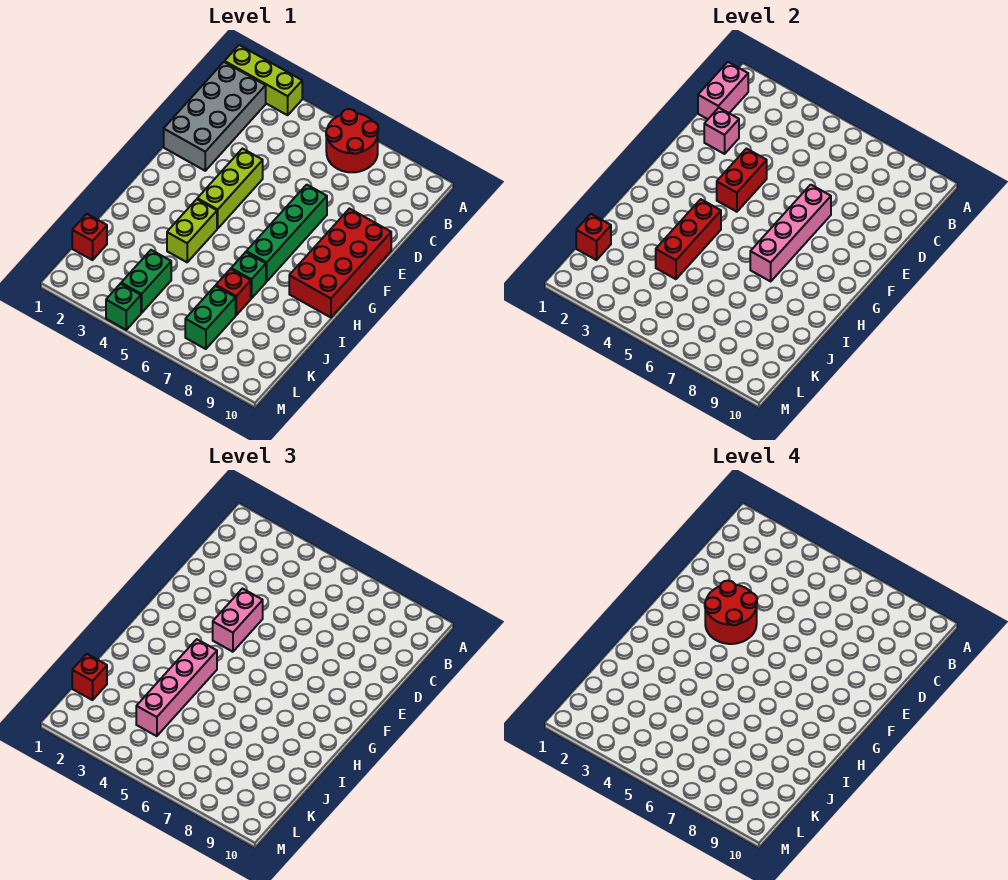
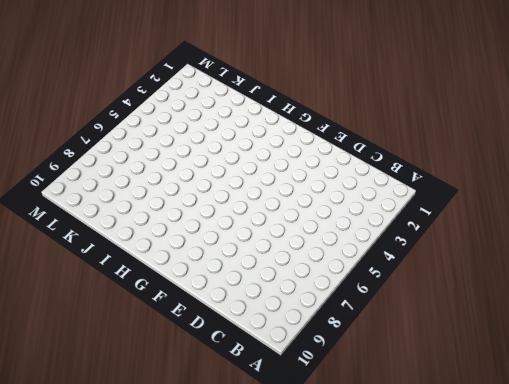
none -> lime brick A1:A3 level 1
none -> red round brick A6:B7 level 1
none -> grey brick B1:E2 level 1

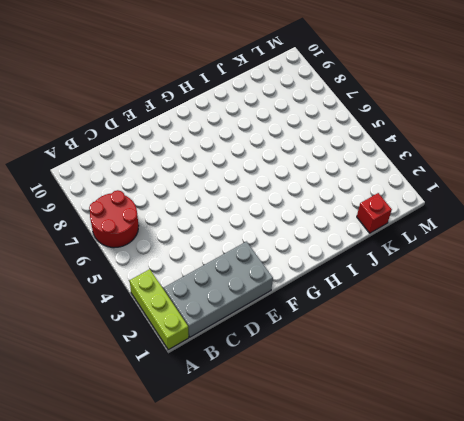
none -> lime brick E4:G4 level 1
none -> green brick E7:H7 level 1
none -> red brick E9:H10 level 1

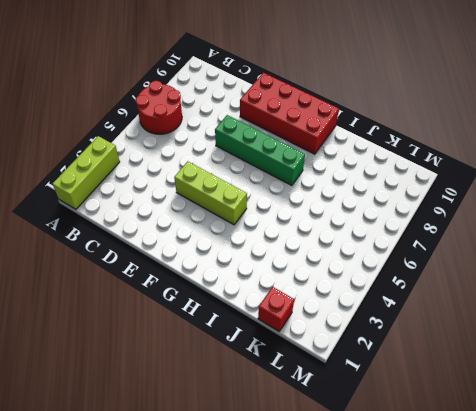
none -> grey brick B1:E2 level 1
none -> lime brick H4:I4 level 1
none -> green brick I7 level 1

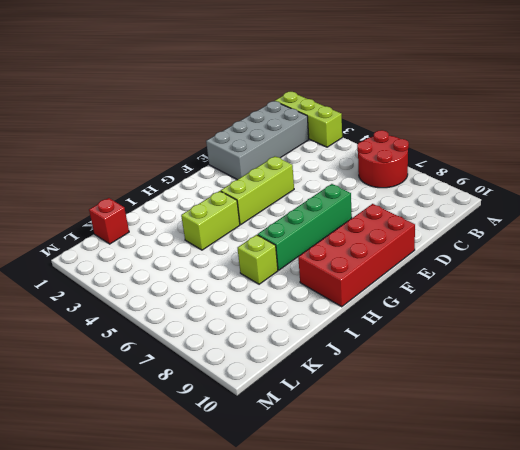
lime brick I7 level 1 -> green brick I7 level 1
none -> red brick J7 level 1
none -> green brick K4:L4 level 1
none -> green brick K7:L7 level 1

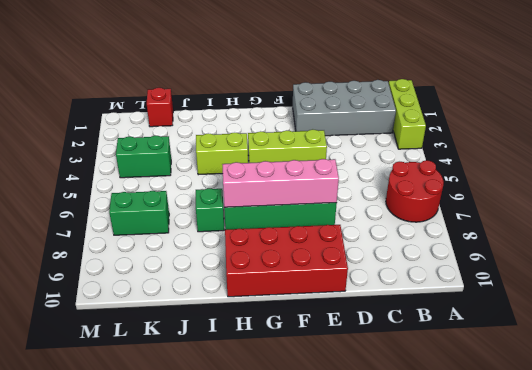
none -> red brick J7 level 1
none -> green brick M4 level 1
none -> pink brick B1:C1 level 2

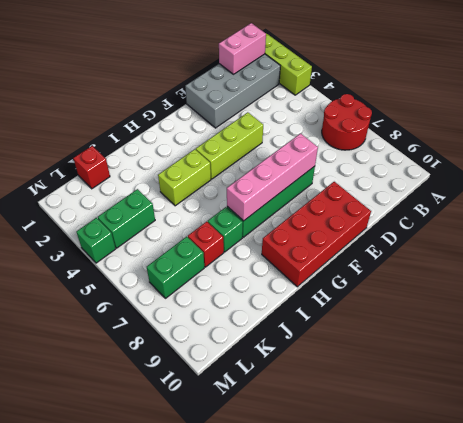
none -> pink brick D2 level 2
none -> red brick E4:F4 level 2
none -> red brick H4:J4 level 2

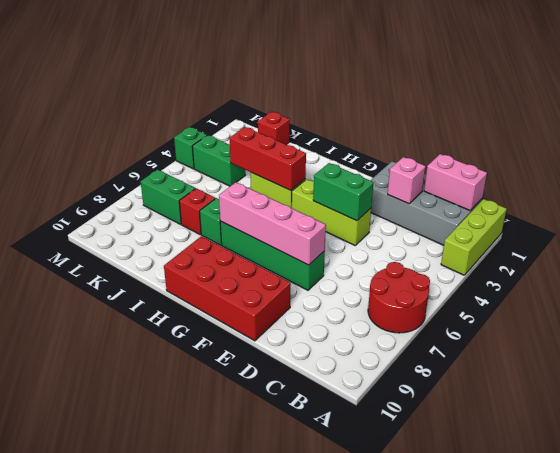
green brick E4:F4 level 2 -> red brick E4:F4 level 2
none -> red brick K1 level 2
none -> pink brick E4:F4 level 3
none -> pink brick H4:K4 level 3

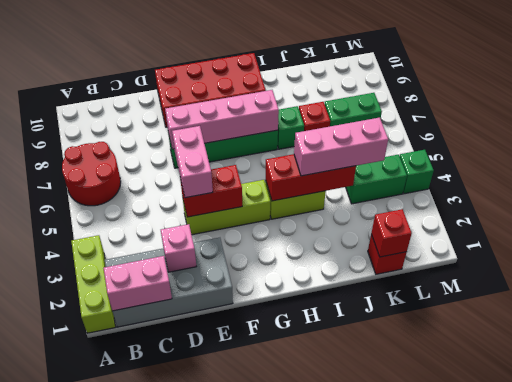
pink brick E4:E5 level 3 -> pink brick E4:F4 level 3
pink brick I4:K4 level 3 -> pink brick H4:K4 level 3
none -> red brick K1 level 3
none -> red round brick E3:F4 level 4

